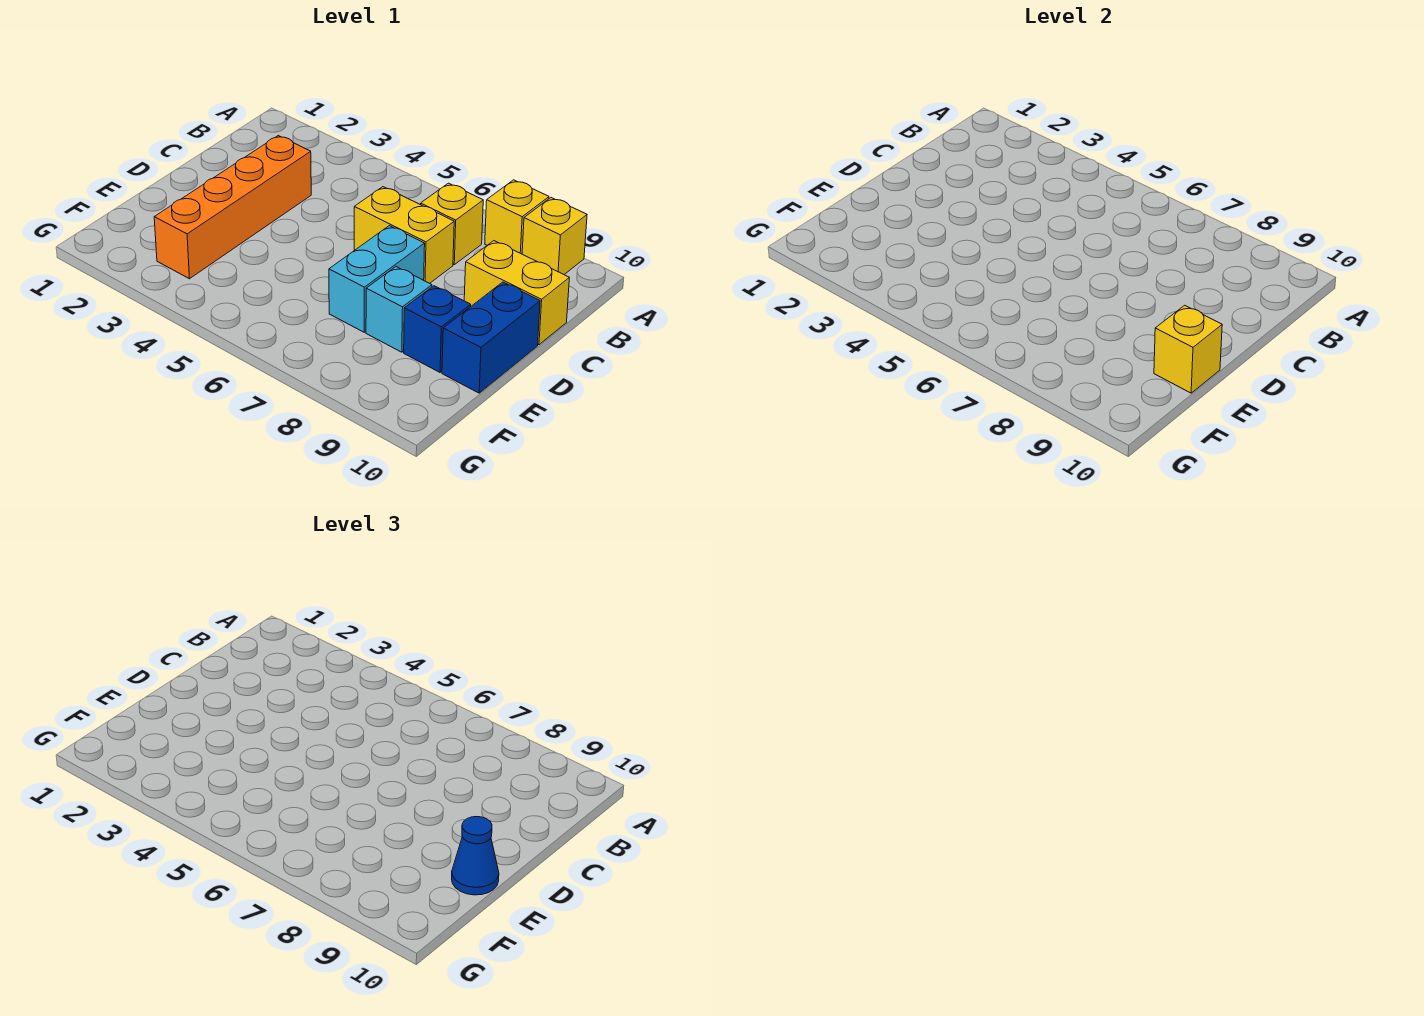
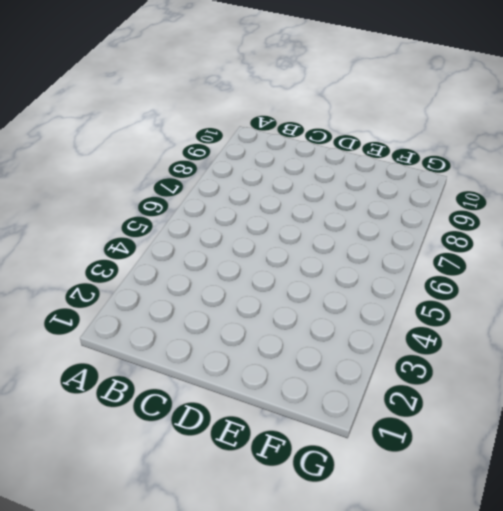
none -> yellow brick A8 level 1
none -> yellow brick A9 level 1
none -> yellow brick B7 level 1

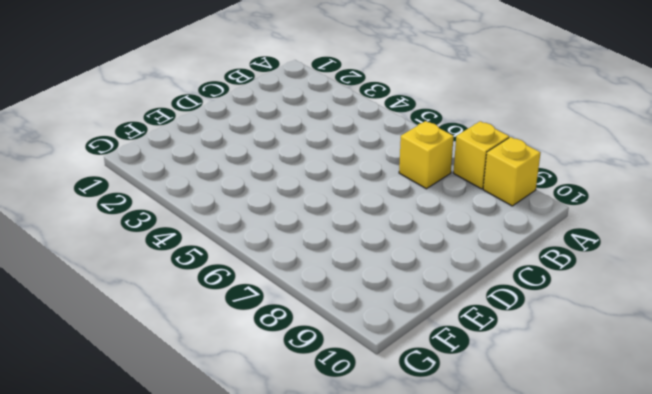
none -> orange brick C3:F3 level 1
none -> yellow brick C6:C7 level 1
none -> yellow brick C9:C10 level 1

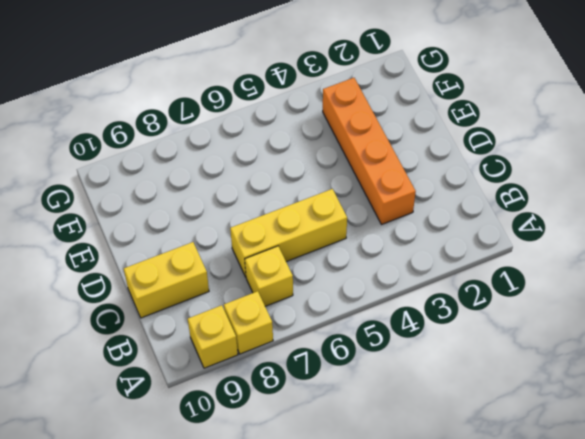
yellow brick C5:C7 level 1 -> yellow brick C6:C7 level 1
none -> cyan brick D7:E7 level 1
none -> blue brick D10:E10 level 1
none -> cyan brick E8 level 1

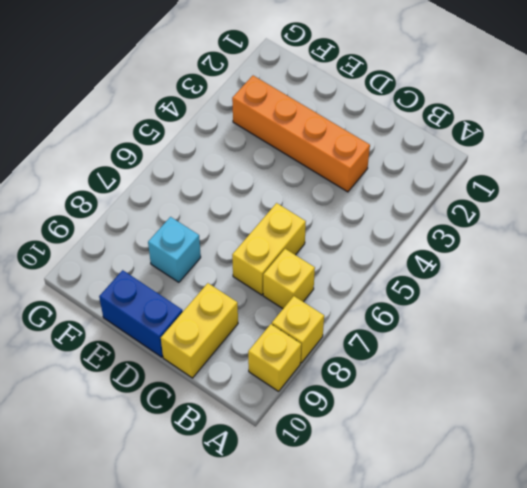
none -> cyan brick D7:E7 level 1
none -> blue brick E9 level 1
none -> yellow brick E10 level 2

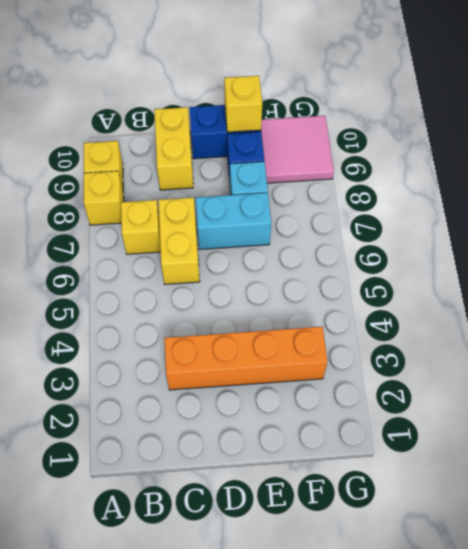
pink tile F9:G10 level 1 -> none
none -> blue cone E10 level 3

